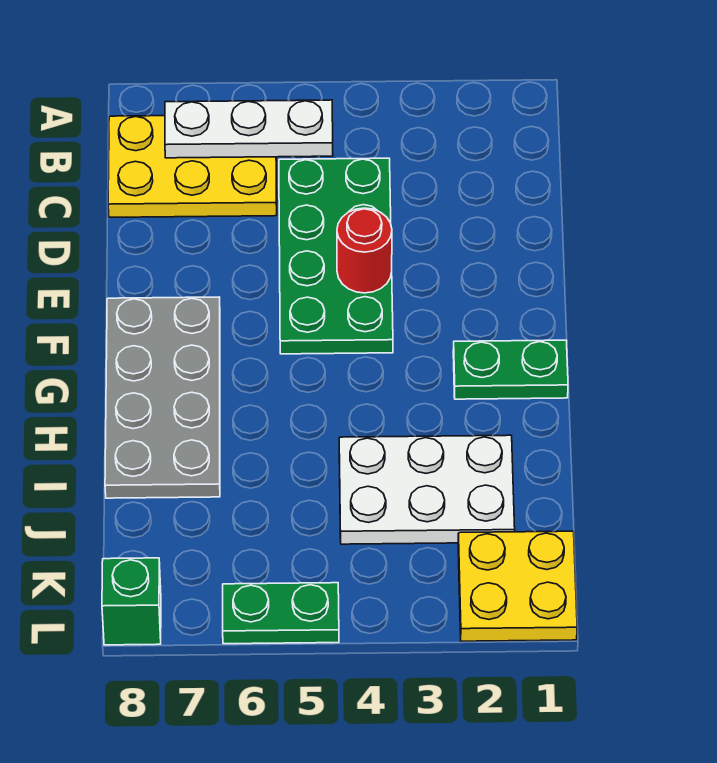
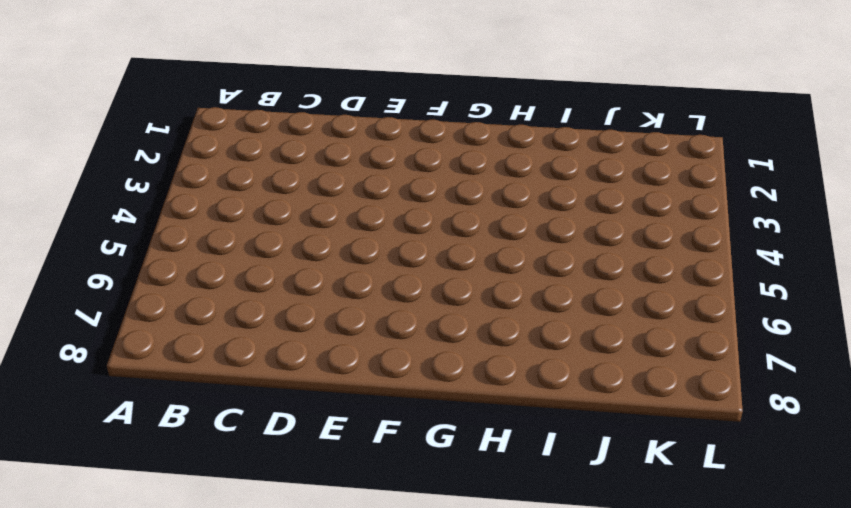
none -> yellow plate B6:C8 level 1
none -> green plate C4:F5 level 1

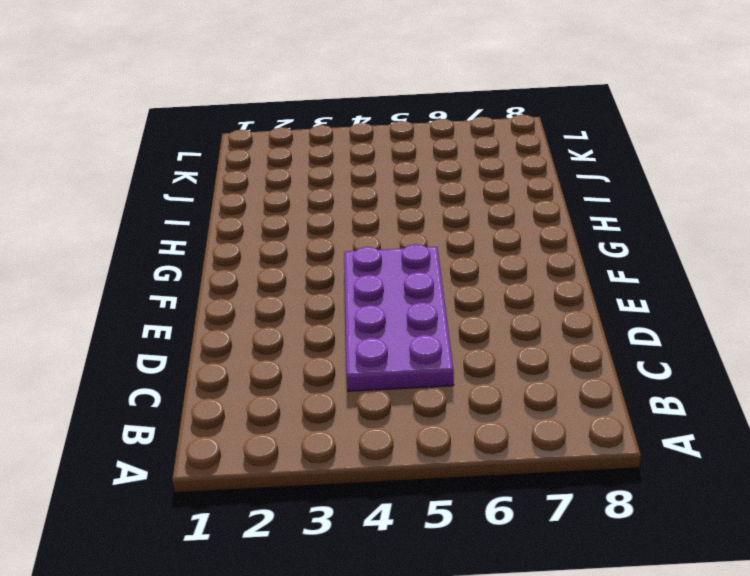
purple plate C4:F5 level 1 -> green plate C4:F5 level 1
none -> yellow plate B6:C8 level 1
none -> grey plate F7:I8 level 1

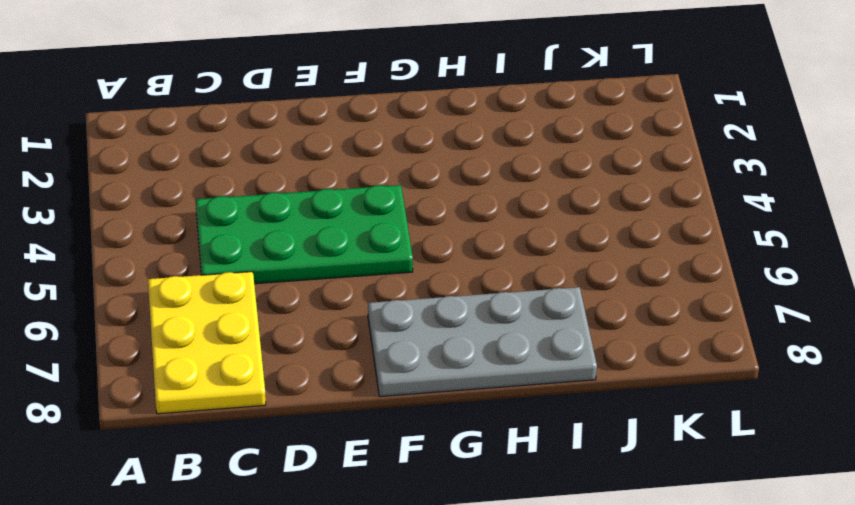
none -> green plate G1:G2 level 1
none -> white plate I2:J4 level 1

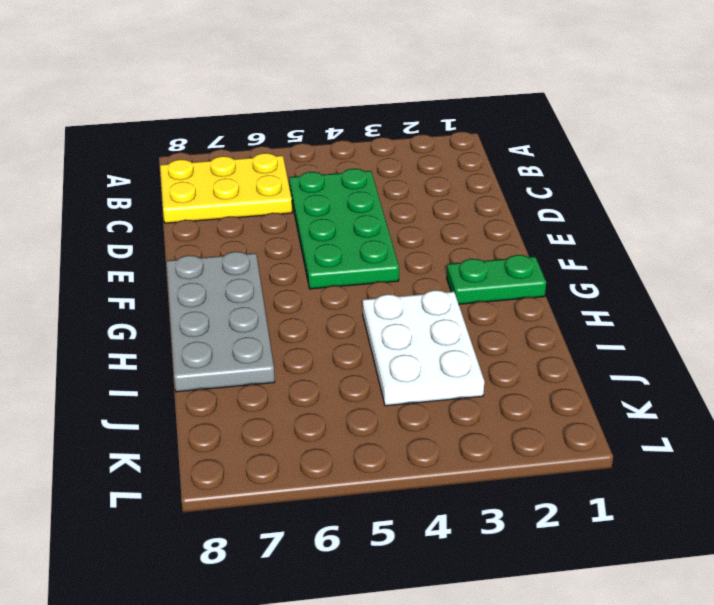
white plate H3:J4 level 1 -> white plate I2:J4 level 1
none -> yellow plate K1:L2 level 1
none -> green plate L5:L6 level 1

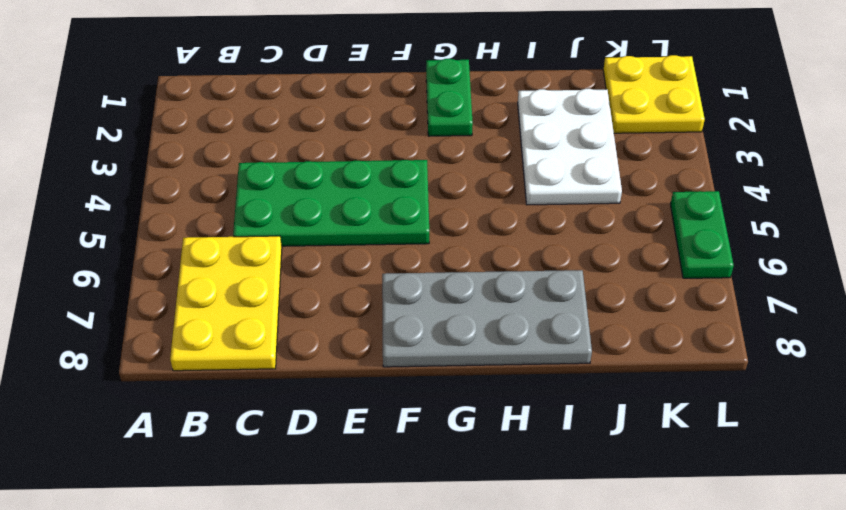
none -> green brick L8 level 1
none -> white plate B5:B7 level 2

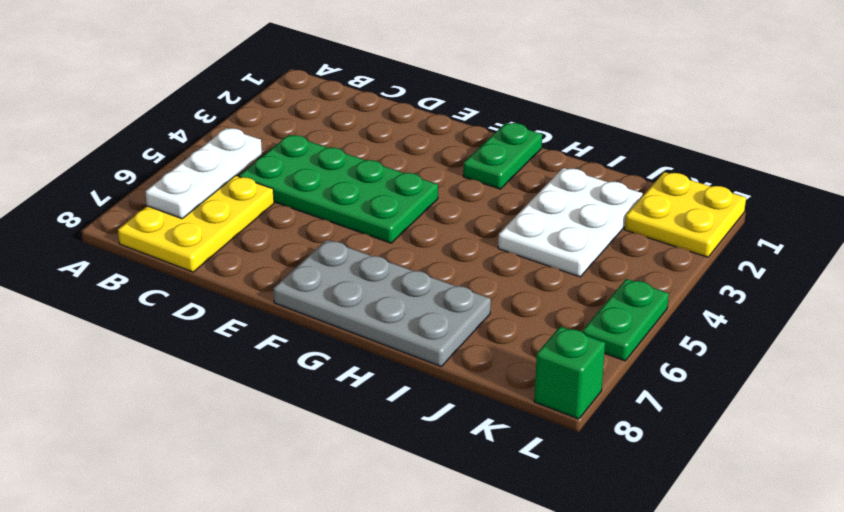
none -> red round brick E4 level 2

